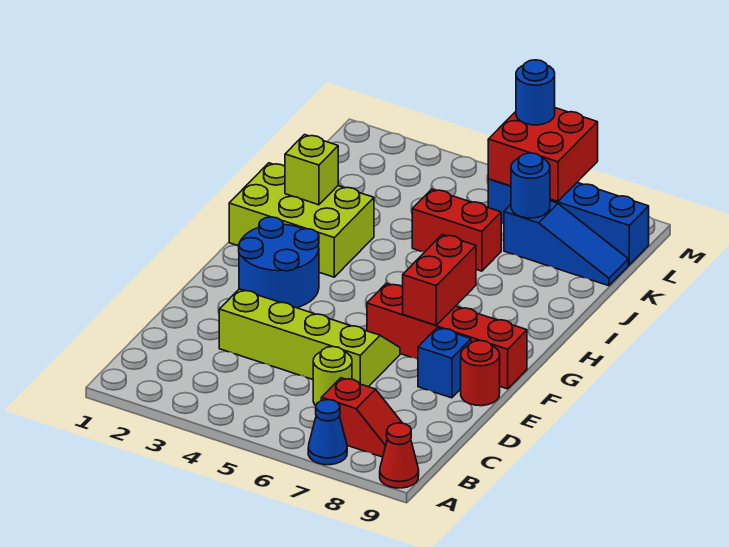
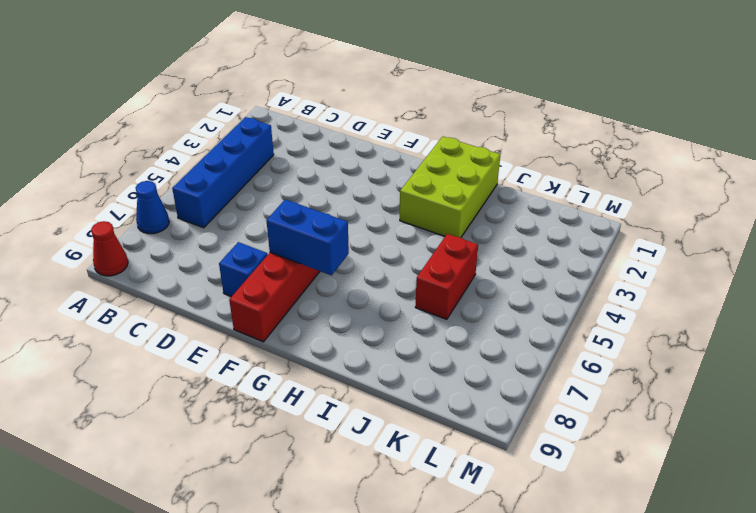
blue brick B3:B6 level 1 -> blue brick L6:L9 level 1
blue brick F7:G7 level 2 -> red brick F7:G7 level 2
none -> red slope B7:B8 level 1 top 7
none -> lime round brick C6 level 1
none -> lime slope D3:E6 level 1 top D

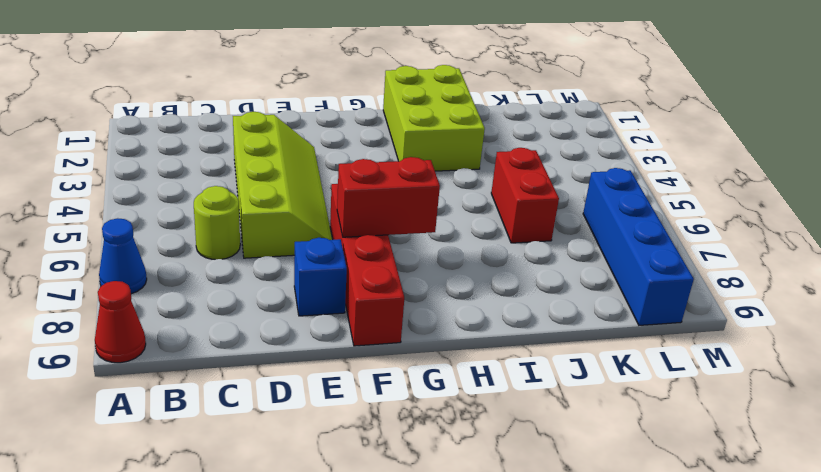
none -> red slope B7:B8 level 1 top 7
none -> red round brick E9 level 1
none -> blue round brick F2:G3 level 1

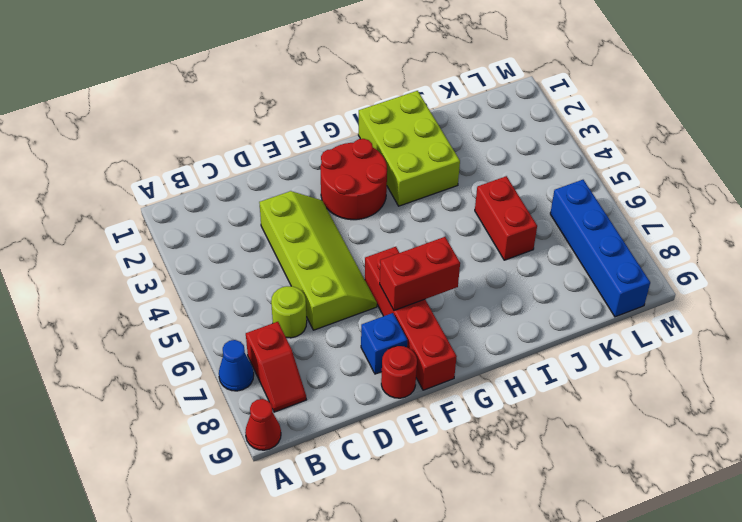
red round brick F2:G3 level 1 -> blue round brick F2:G3 level 1
none -> blue slope K7:K9 level 1 top 7
none -> lime brick I2 level 2
none -> blue round brick K7 level 2

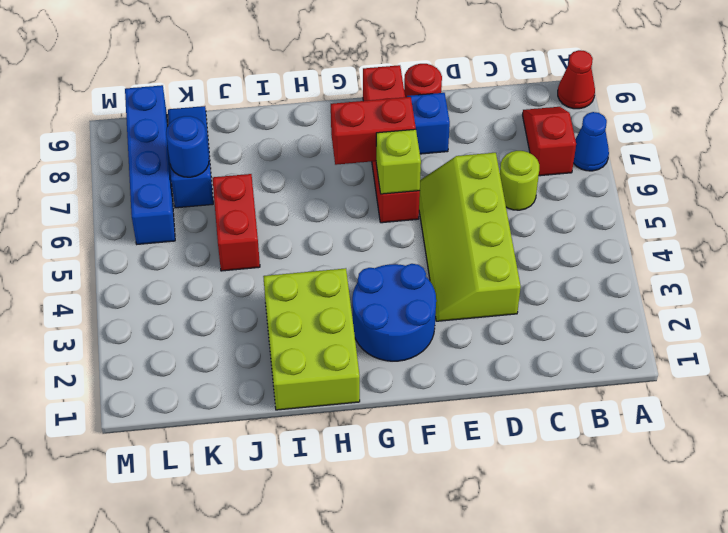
lime brick F6 level 2 -> lime brick I2 level 2
none -> red brick L6:M7 level 2
none -> blue round brick M6 level 3

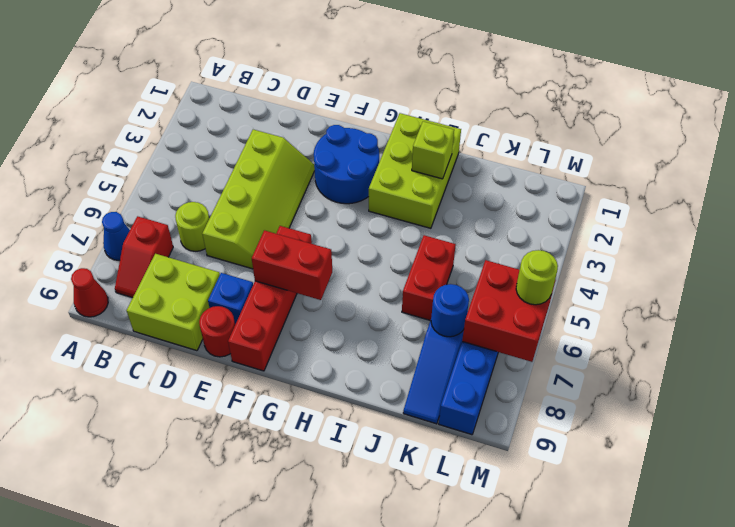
lime brick C8:D9 level 1 -> none
lime round brick M6 level 3 -> blue round brick M6 level 3

